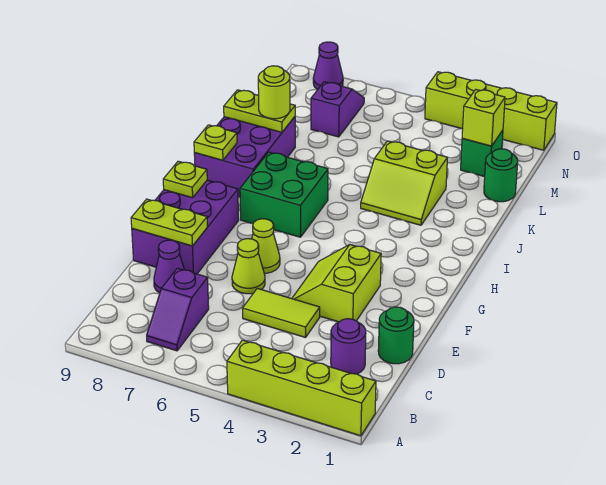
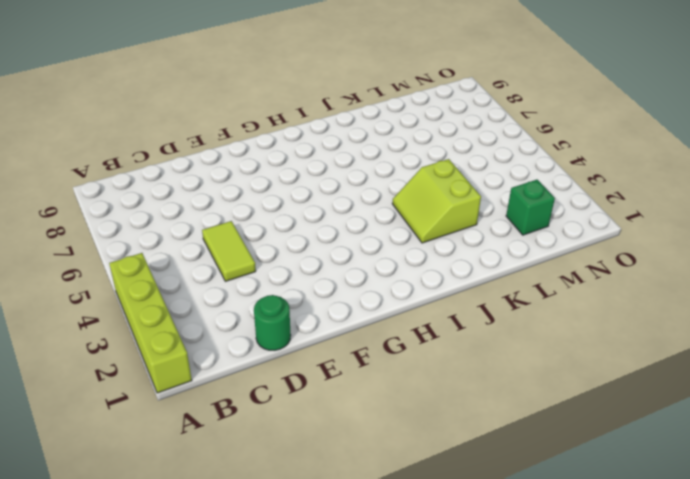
none -> purple slope B7:C7 level 1 top C
none -> purple round brick C2 level 1
none -> purple cone D8 level 1

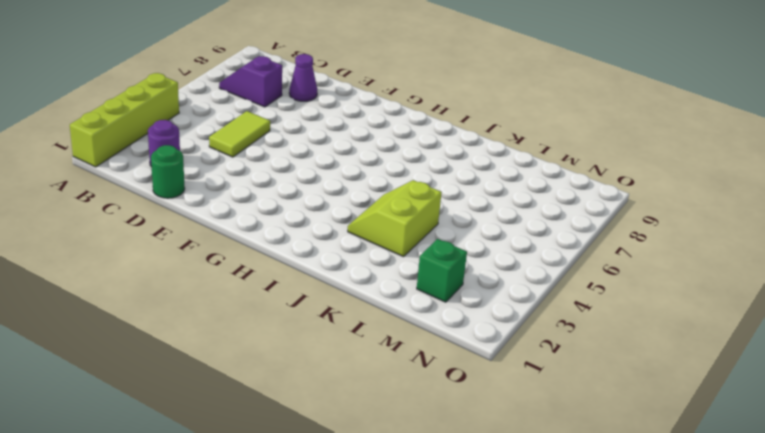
none -> lime slope E3:F4 level 1 top 3
none -> lime cone E6 level 1
none -> purple brick E8:G9 level 1

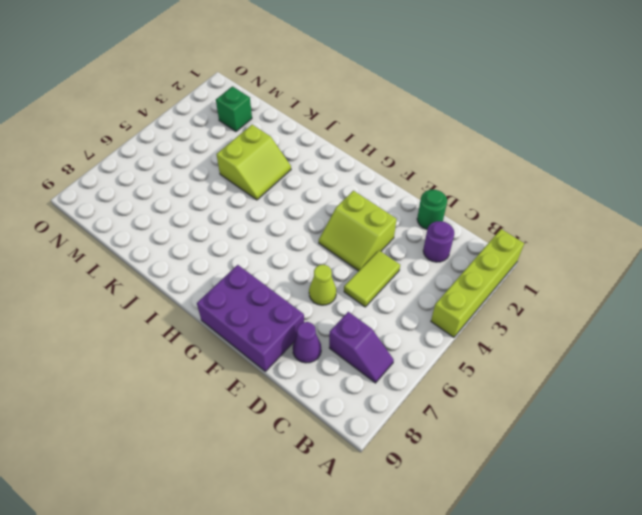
none -> lime cone F6 level 1
none -> green brick H6:I7 level 1
none -> purple brick I8:K9 level 1

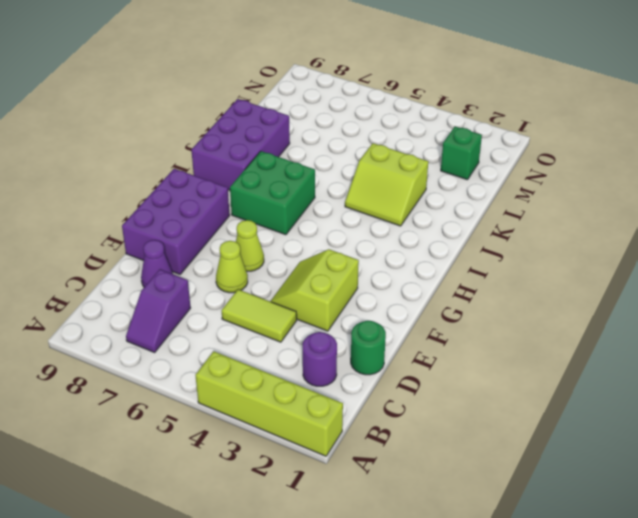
none -> green round brick L1 level 1
none -> purple slope M7:N7 level 1 top M
none -> lime brick O1:O4 level 1

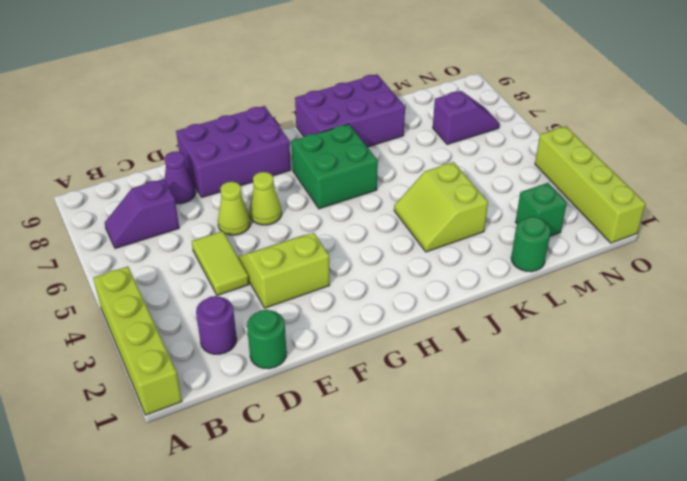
none -> purple cone O8 level 1
none -> lime plate E8:E9 level 2
none -> lime plate G9 level 2

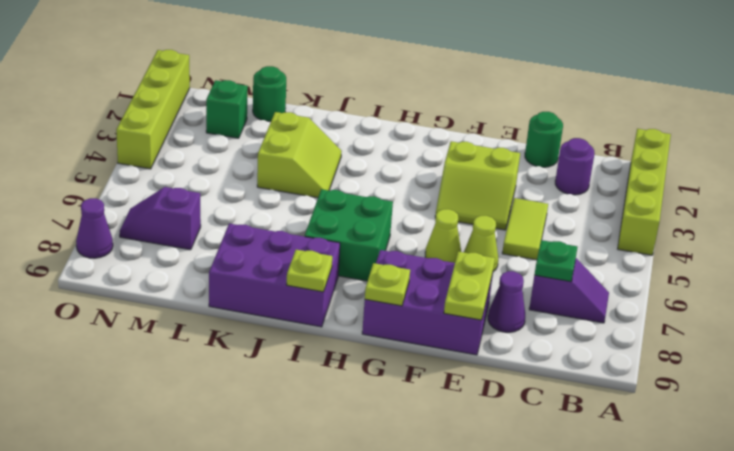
green plate C7 level 2 -> none
none -> lime plate K8:K9 level 2
none -> lime brick M2 level 2
none -> lime round brick K8 level 3

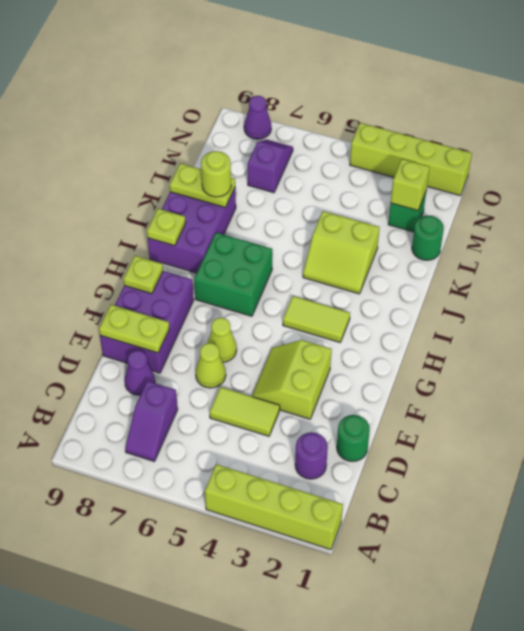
lime tile H3:H4 level 1 -> none

